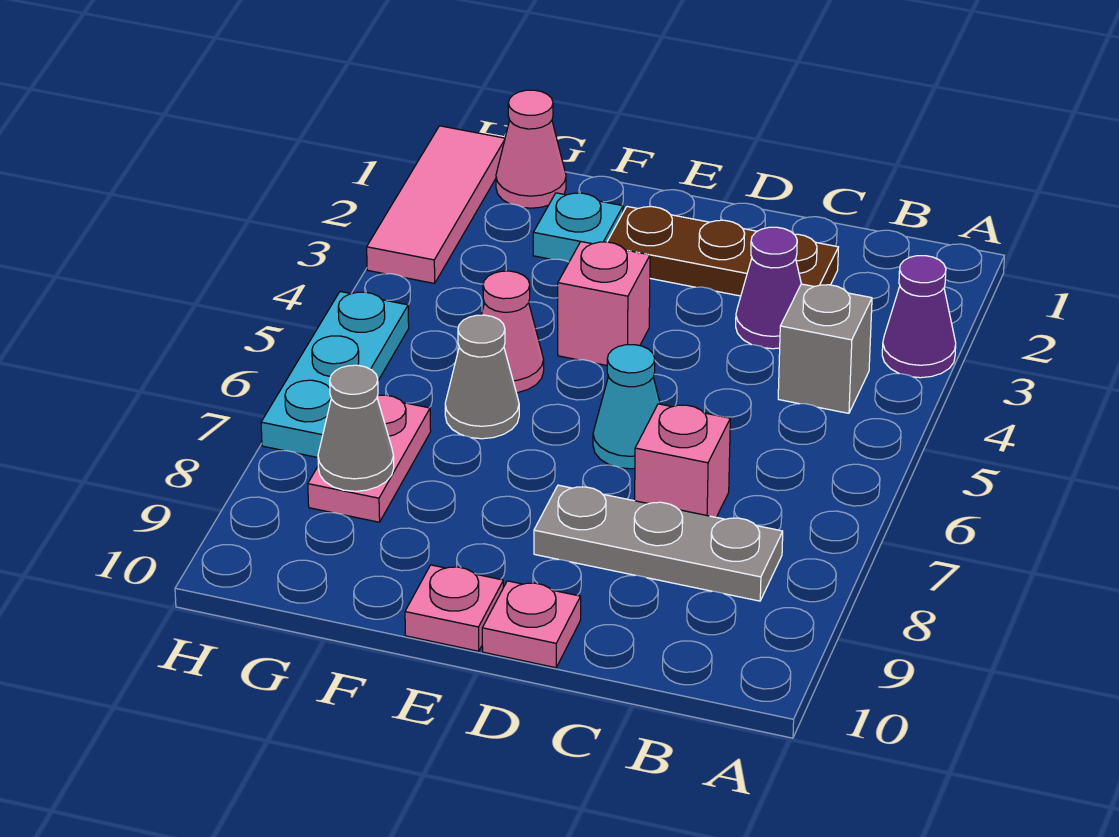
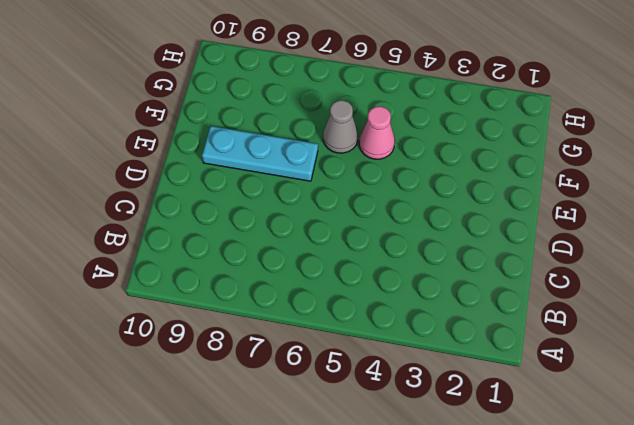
cyan plate E7:E9 level 1 -> cyan plate H5:H7 level 1
none -> purple cone A3 level 1
none -> grey brick B4 level 1
none -> grey plate B8:D8 level 1

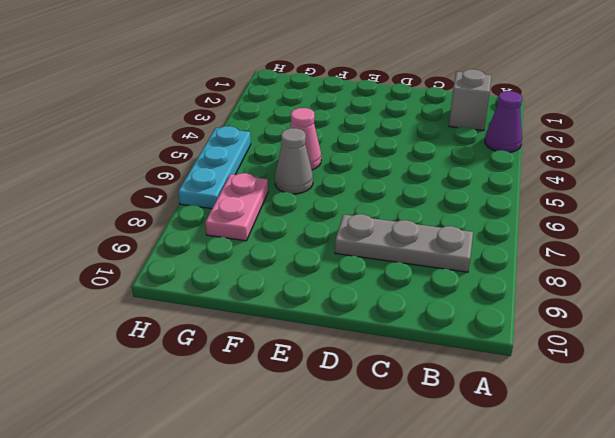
grey brick B2 level 1 -> grey brick B4 level 1
none -> brown plate C2:E2 level 1
none -> purple cone C3 level 1
none -> pink brick C7 level 1

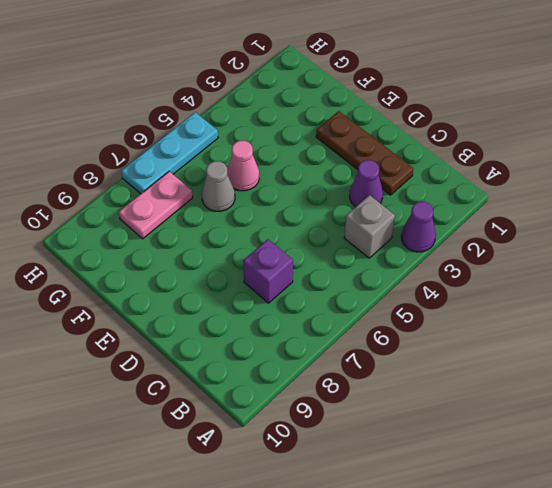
purple brick C7 level 1 -> pink brick C7 level 1
none -> grey plate B8:D8 level 1
none -> cyan cone D6 level 1
none -> pink plate D10 level 1

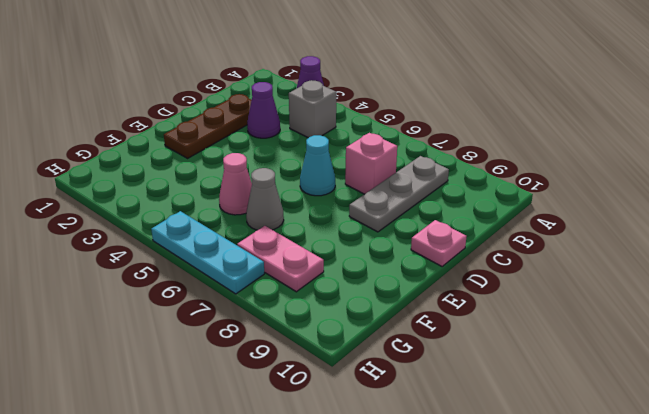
none -> pink brick E4 level 1
none -> pink plate E10 level 1
none -> cyan plate F2 level 1

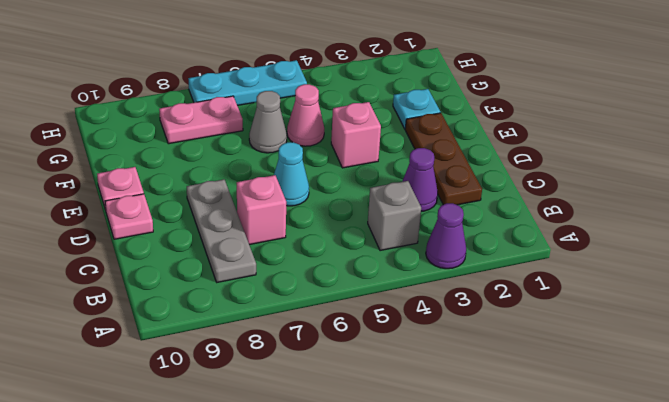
none -> pink cone G1 level 1
none -> pink tile H1:H3 level 1
none -> grey cone G8 level 2

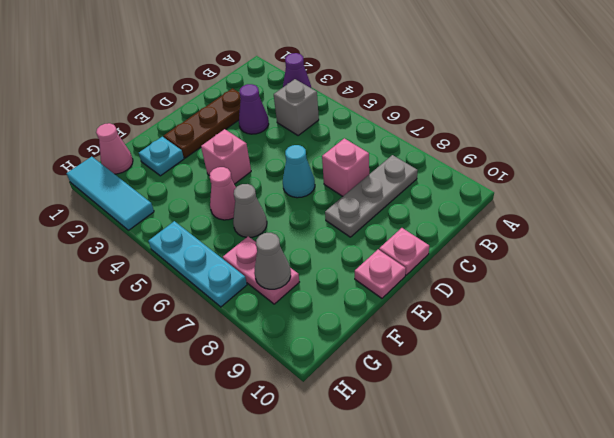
cyan tile H1:H3 level 1 -> pink tile H1:H3 level 1

